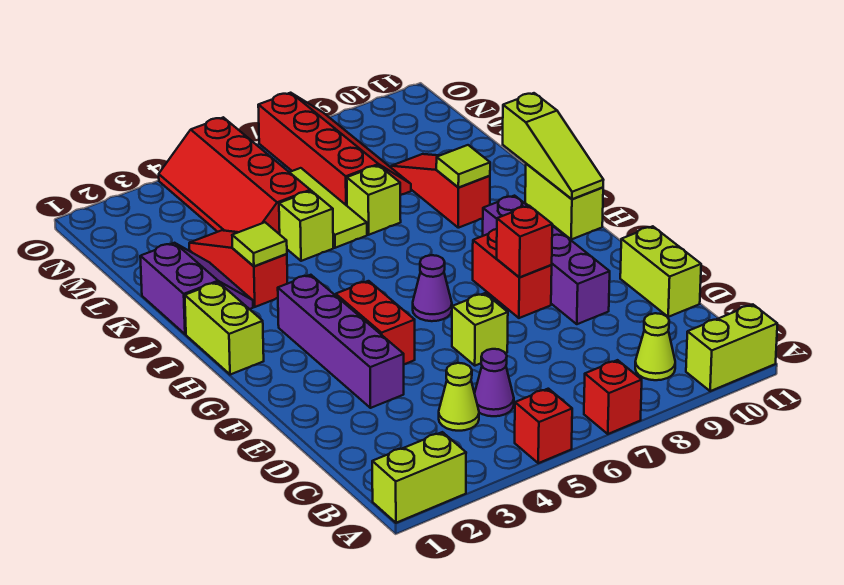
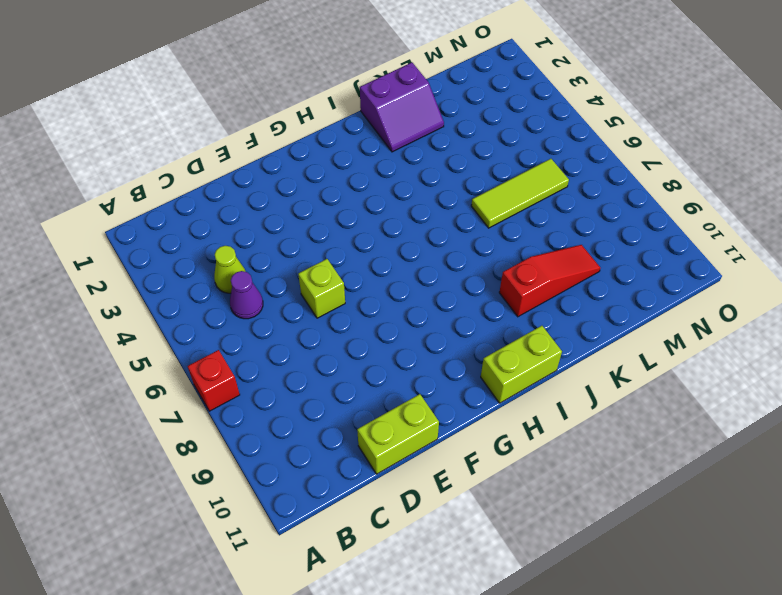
none -> lime brick A1:A2 level 1
none -> red brick A5 level 1
none -> lime brick A10:A11 level 1

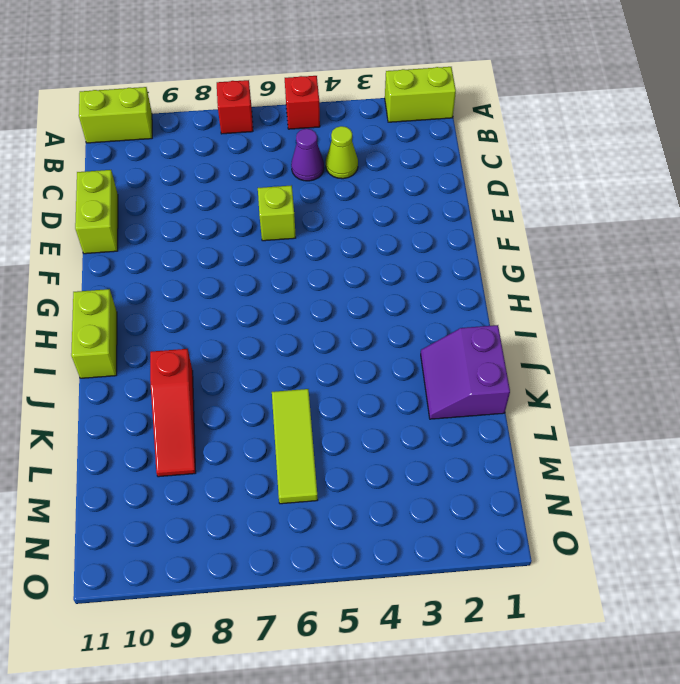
none -> lime cone B9 level 1
none -> purple brick E3:H3 level 1
none -> purple brick E9:H9 level 1

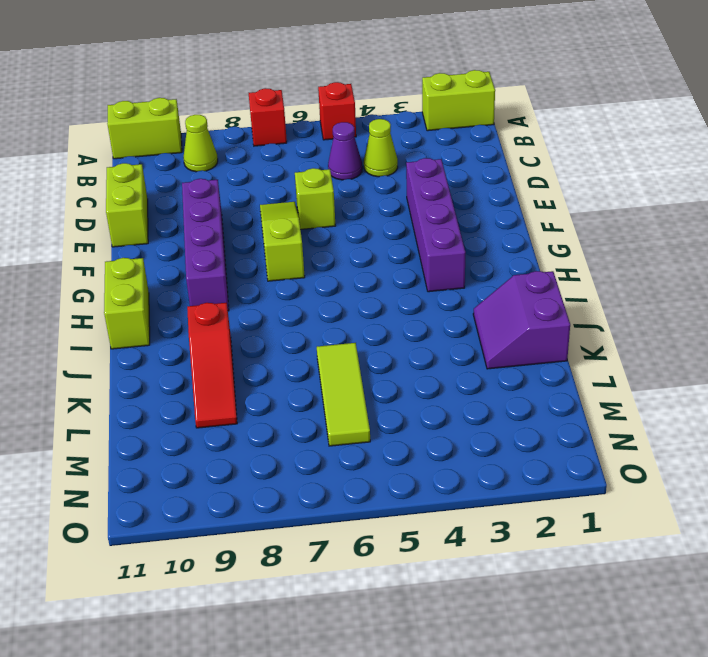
lime slope E7:G7 level 1 top G -> lime slope H11:J11 level 2 top J
none -> red brick F4:G4 level 1
none -> red brick F8:G8 level 1
none -> purple cone G6 level 1

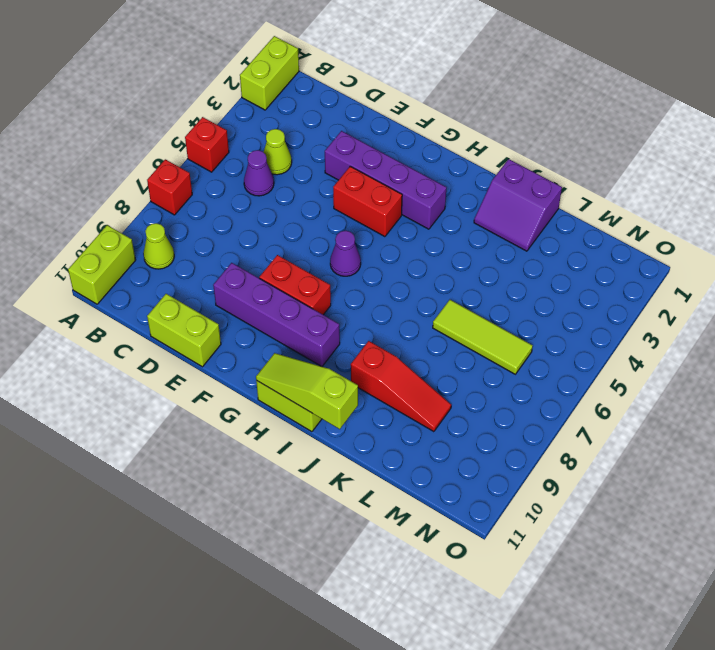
none -> lime brick E6 level 1
none -> lime brick H1:I1 level 1
none -> red slope J3:L3 level 1 top J

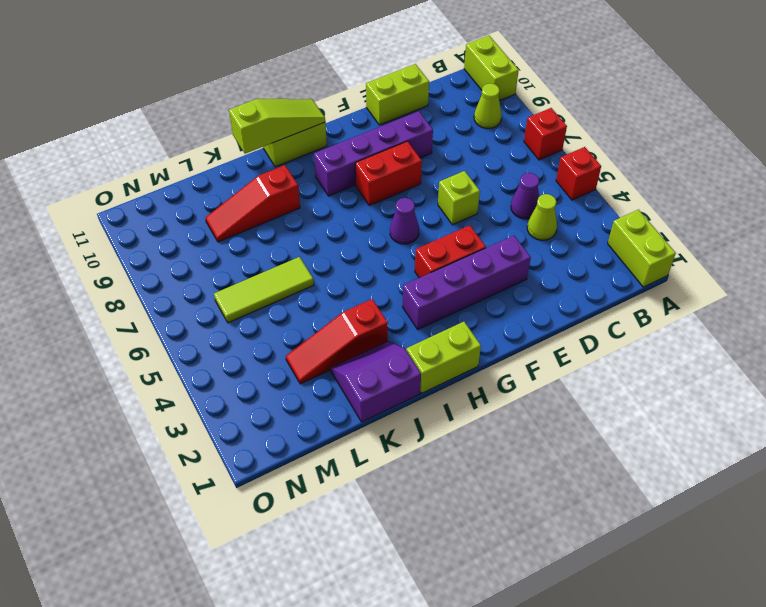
none -> lime brick K5 level 1
none -> lime brick K7 level 1
none -> red slope L4:O5 level 1 top 5

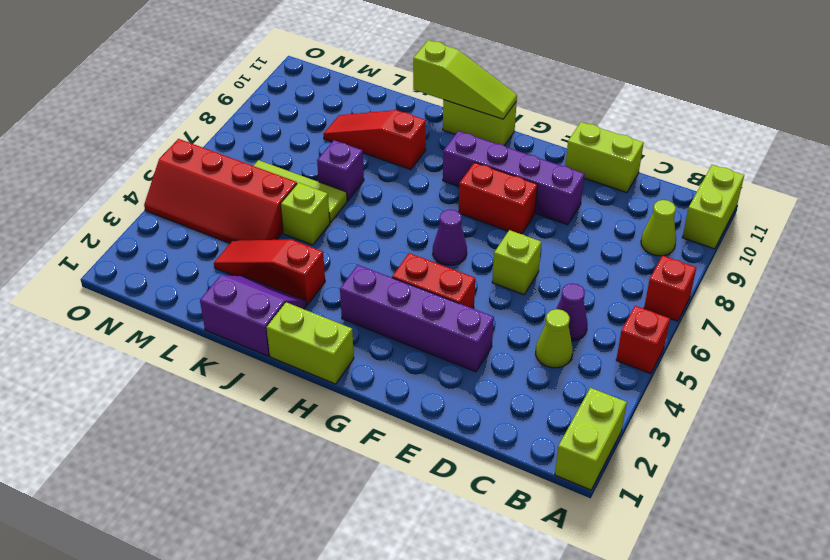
purple brick K7 level 1 -> lime brick K7 level 1
none -> red slope L7:O8 level 1 top 7
none -> red brick F8 level 2
none -> lime tile J3 level 2

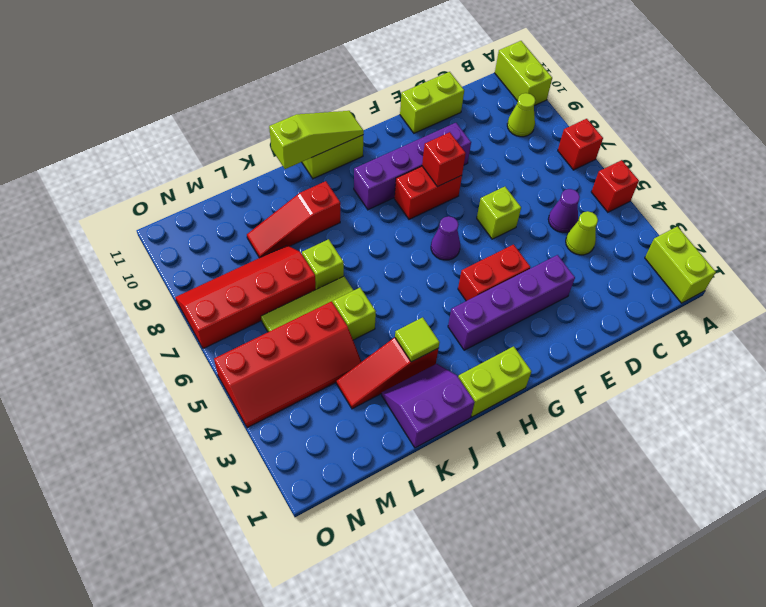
none -> lime tile J9 level 2

